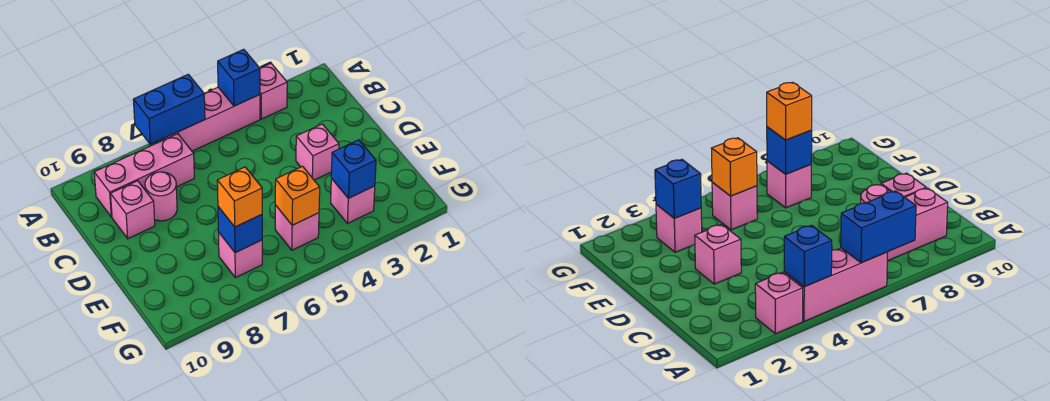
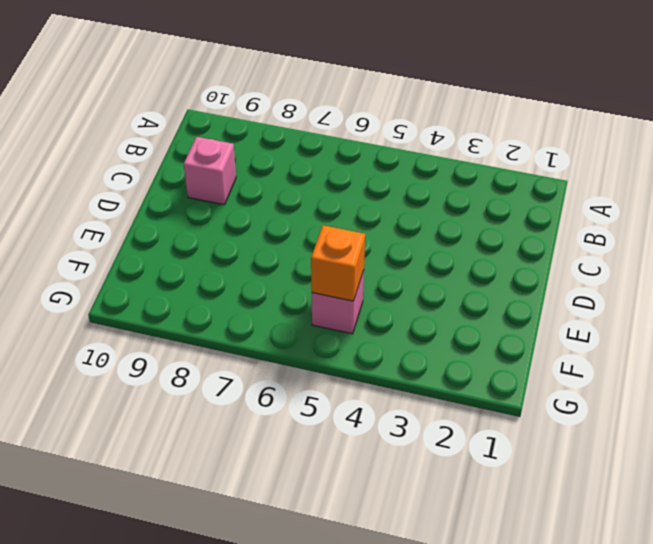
none -> pink brick A3 level 1
none -> pink brick A4:A6 level 1
none -> pink brick B7:B9 level 1

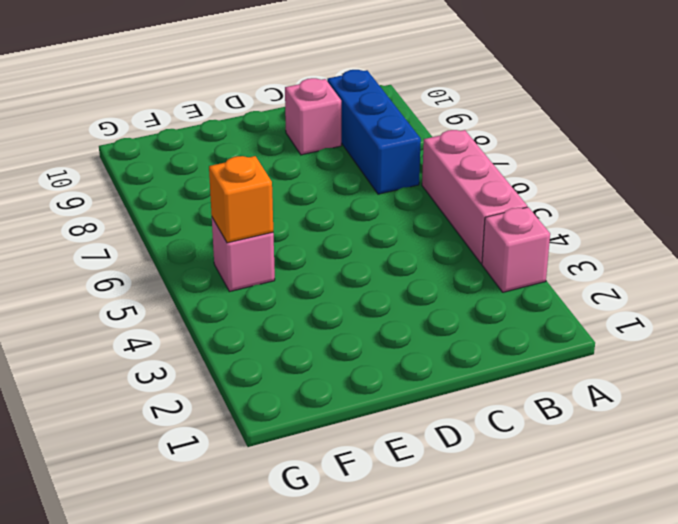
blue brick B7:B9 level 1 -> pink brick B7:B9 level 1
none -> pink round brick C8 level 1
none -> pink brick D3 level 1
none -> pink brick F3 level 1

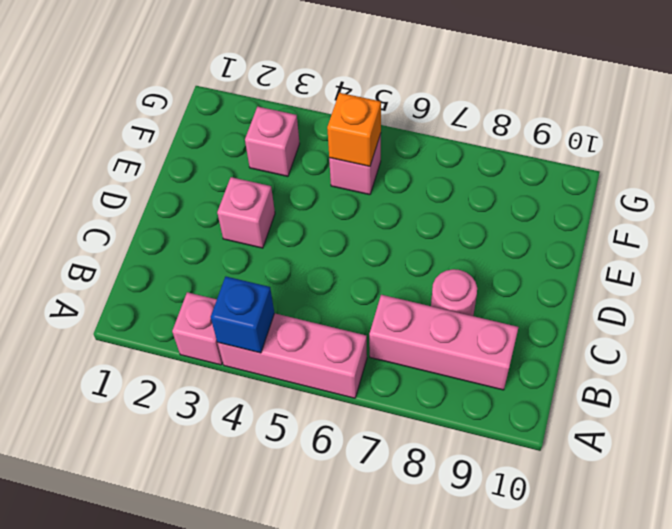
none -> pink brick C9 level 1
none -> pink brick F7 level 1
none -> blue brick A6:A7 level 2

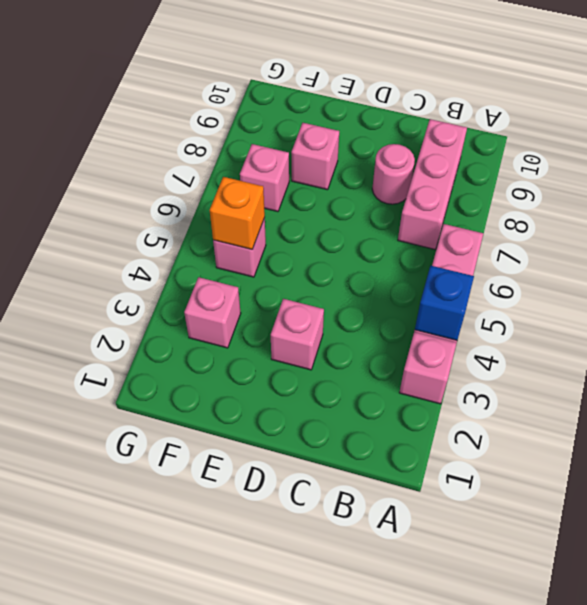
pink brick E8 level 1 -> pink brick C9 level 1
none -> blue brick A6:A7 level 2
none -> blue brick F3 level 2
none -> blue brick F7 level 2

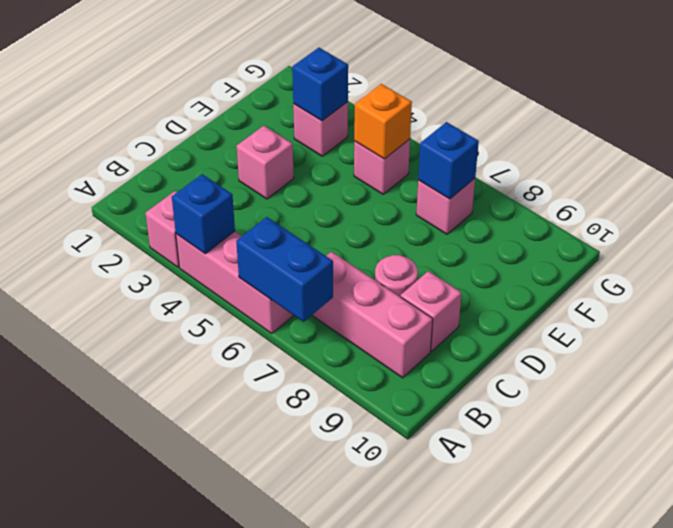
none -> orange brick F7 level 3

